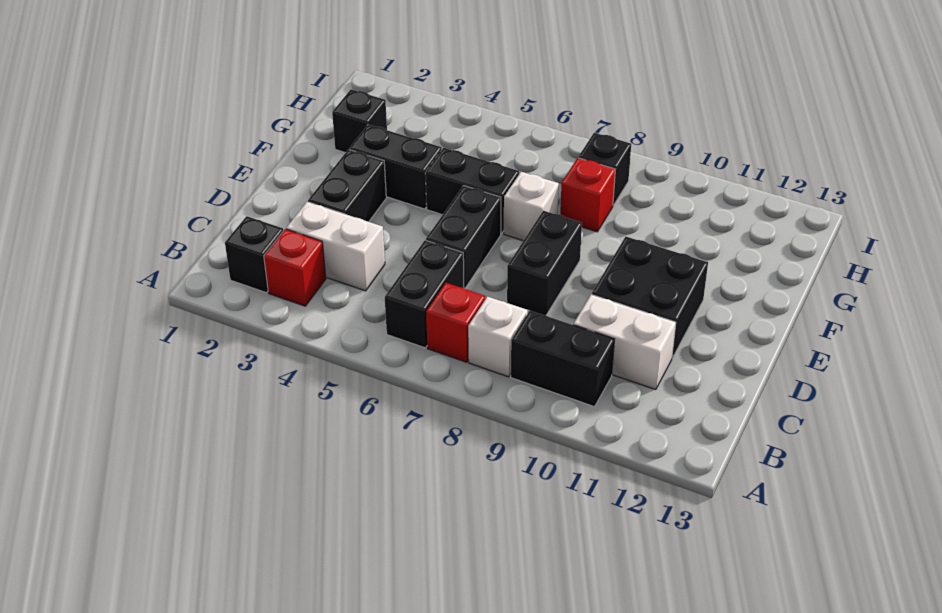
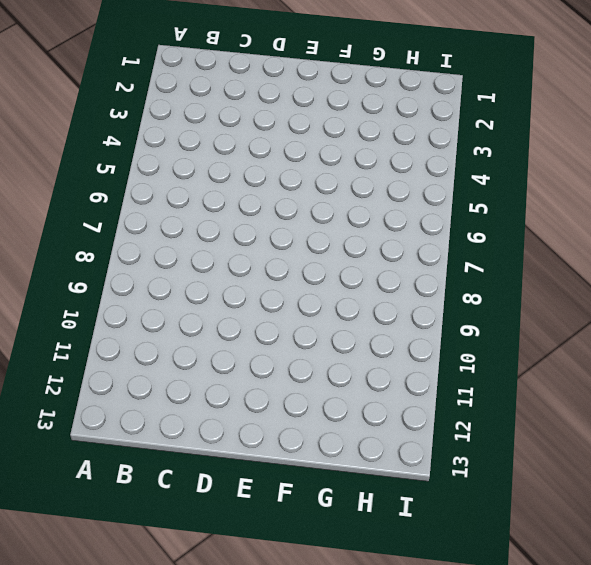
none -> black brick B2 level 1
none -> red brick B3 level 1
none -> black brick B6:C6 level 1

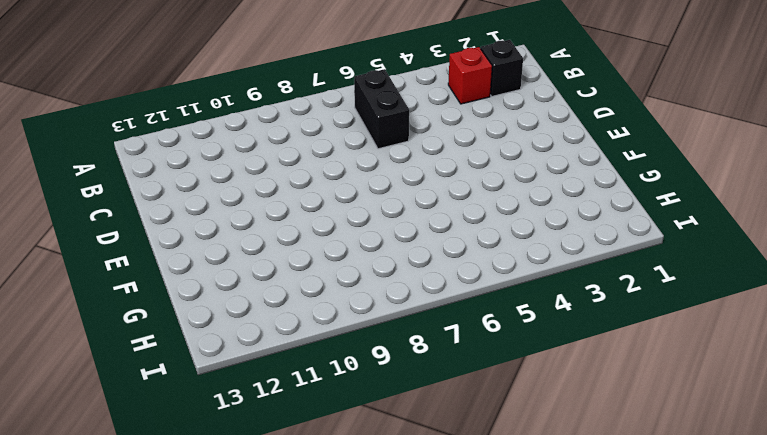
none -> red brick B7 level 1
none -> white brick B8 level 1
none -> black brick B9:B10 level 1

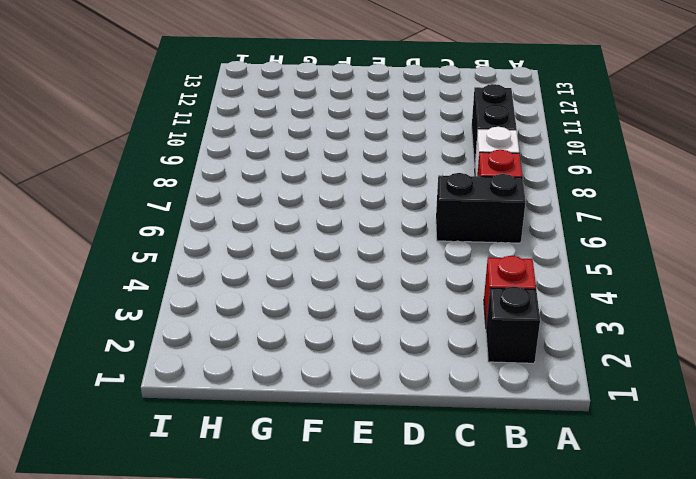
none -> white brick C3:C4 level 1
none -> white brick C10:C11 level 1
none -> black brick D3:E3 level 1

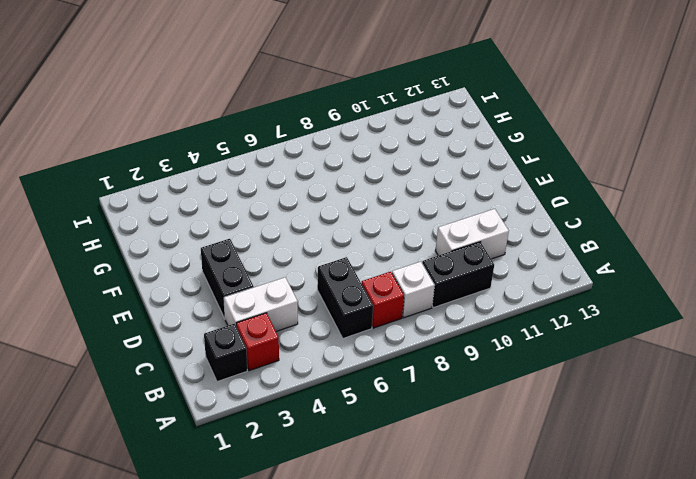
none -> black brick D6:E6 level 1
none -> black brick D8:E8 level 1
none -> black brick D10:E11 level 1

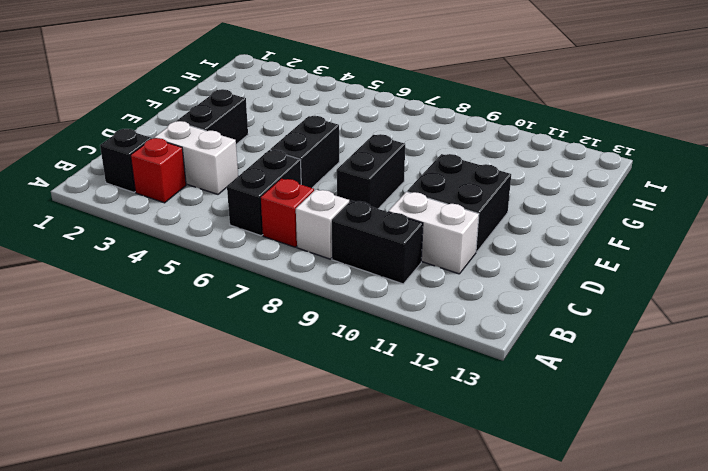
none -> black brick F3:F4 level 1
none -> black brick F5:F6 level 1
none -> white brick F7 level 1

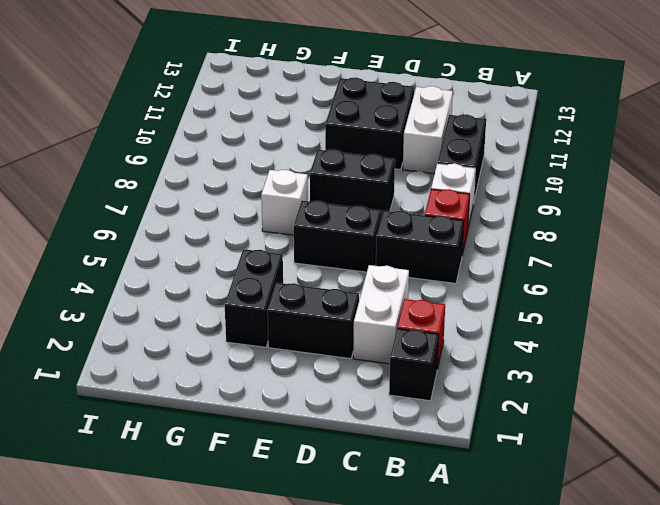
none -> black brick F5:F6 level 1
none -> black brick G2 level 1
none -> red brick G8 level 1

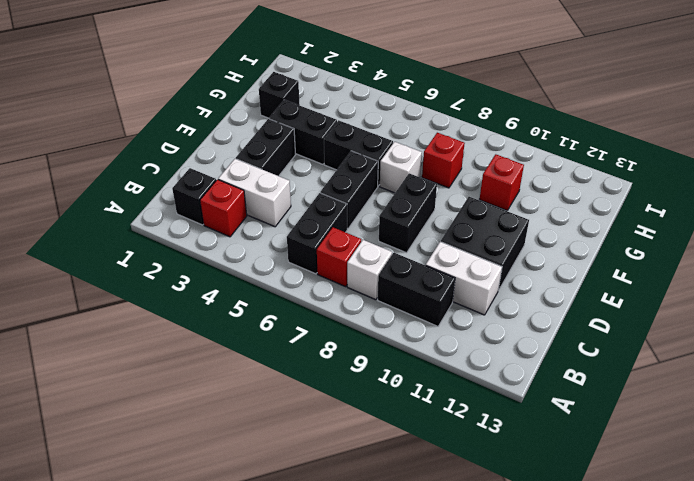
red brick G10 level 1 -> none
none -> black brick H8 level 1

